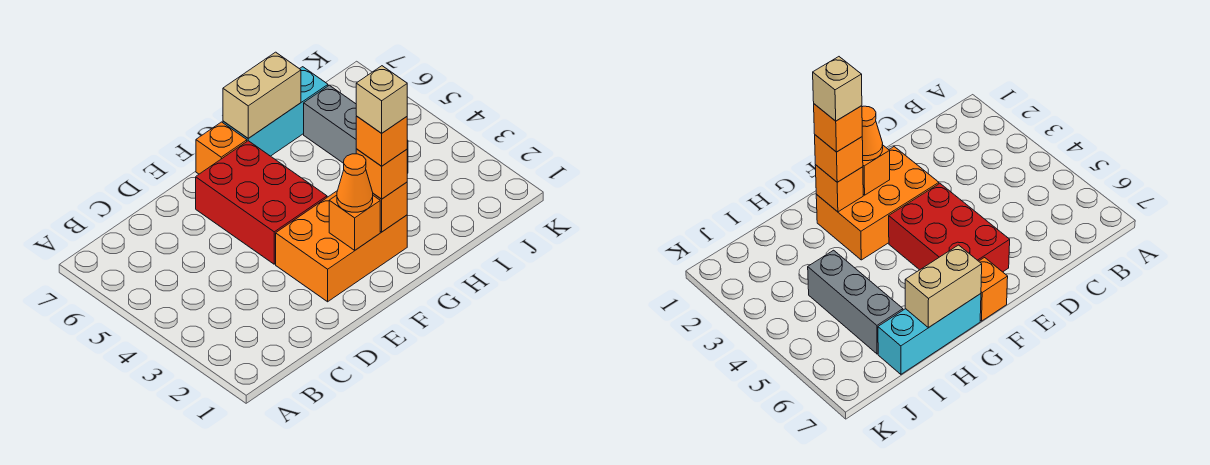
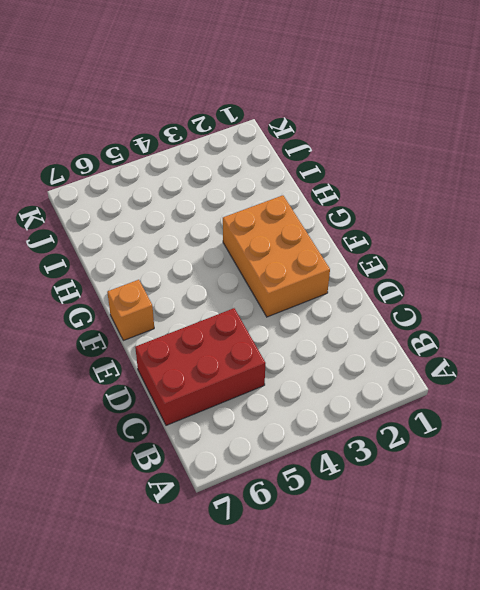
red brick C5:D7 level 1 -> red brick E4:F6 level 1
none -> cyan brick G7:I7 level 1
none -> grey brick I4:I6 level 1
none -> orange brick F2 level 2

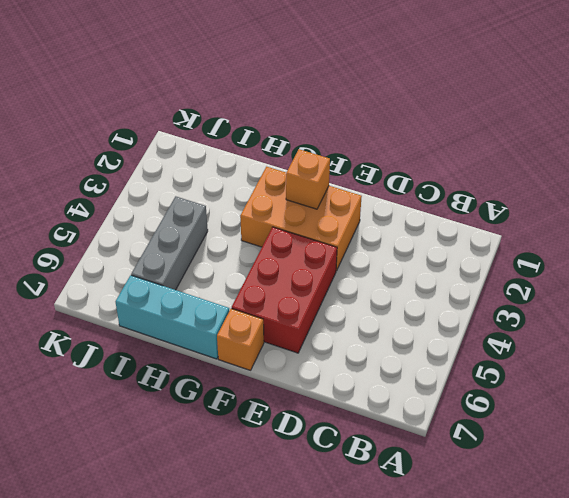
none -> orange brick G2 level 2
none -> tan brick G7:H7 level 2
none -> orange cone F2 level 3

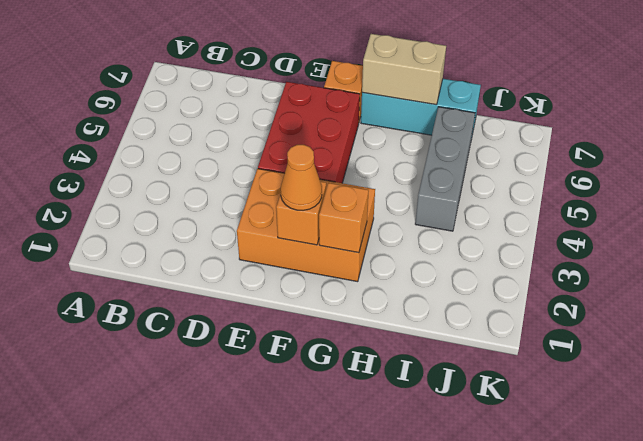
none -> orange brick G2 level 3
none -> orange brick G2 level 4
none -> tan brick G2 level 5

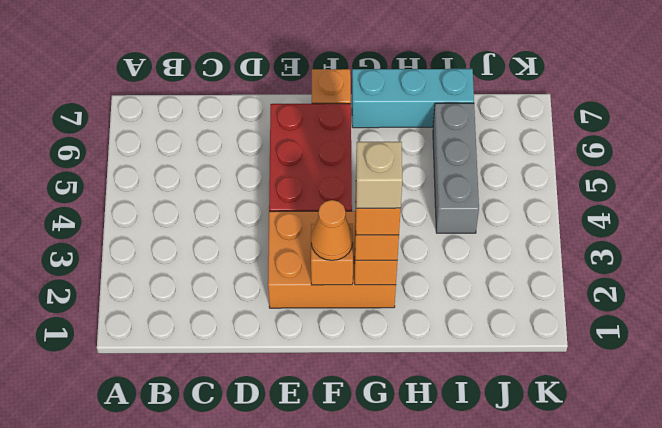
none -> tan brick G7:H7 level 2

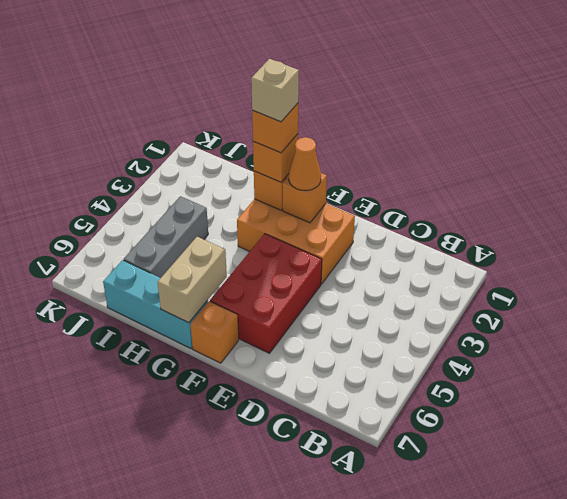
tan brick G6:G7 level 2 -> tan brick G7:H7 level 2

